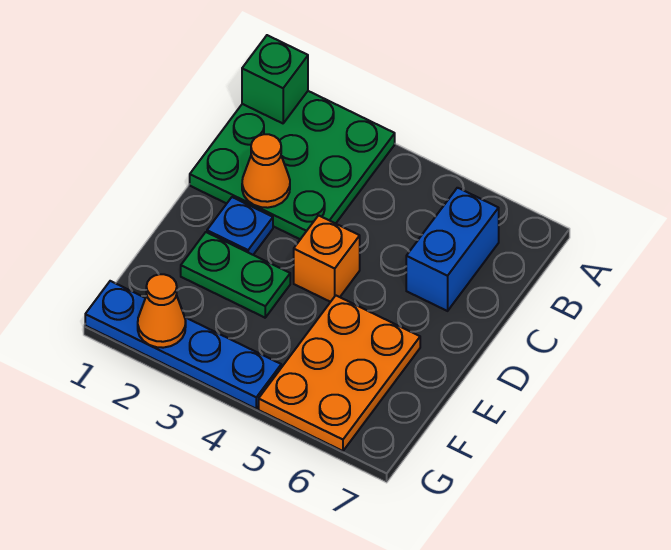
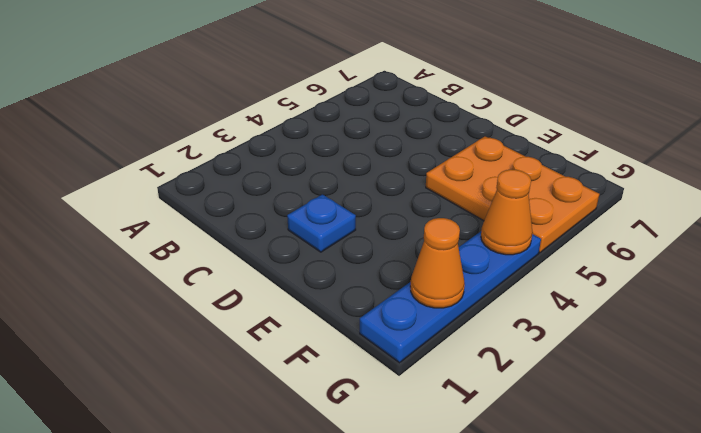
orange cone G4 level 2 -> orange cone C2 level 2
none -> green plate A1:C3 level 1
none -> blue brick B6:C6 level 1

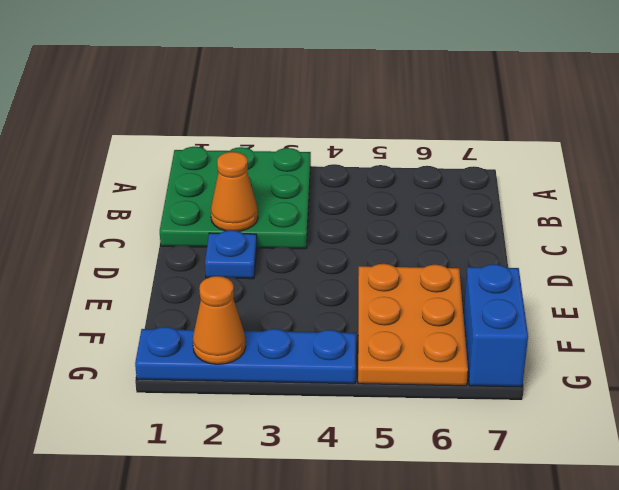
blue brick F7:G7 level 1 -> blue brick B6:C6 level 1
none -> orange brick D4 level 1
none -> green plate E2:E3 level 1

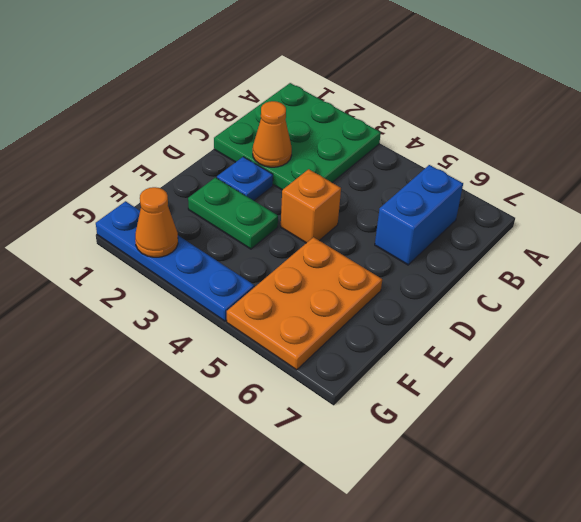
none -> green brick A1 level 2

